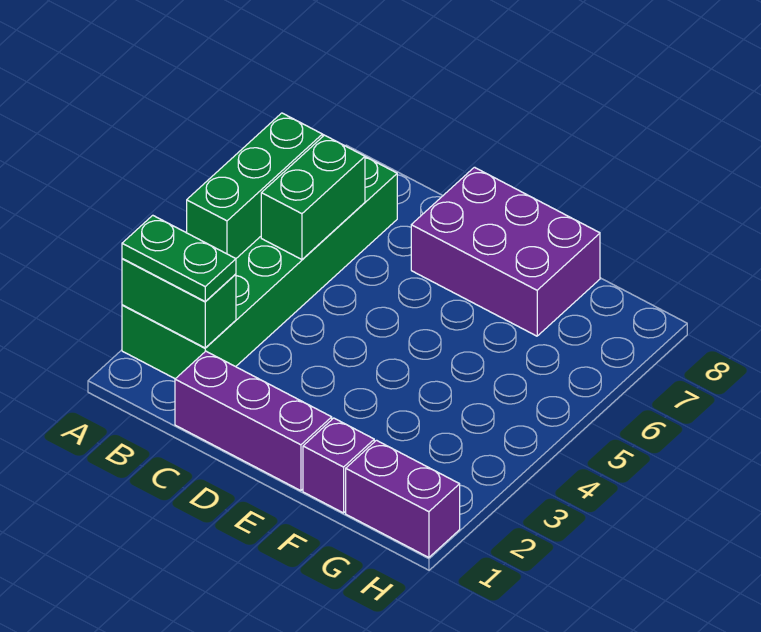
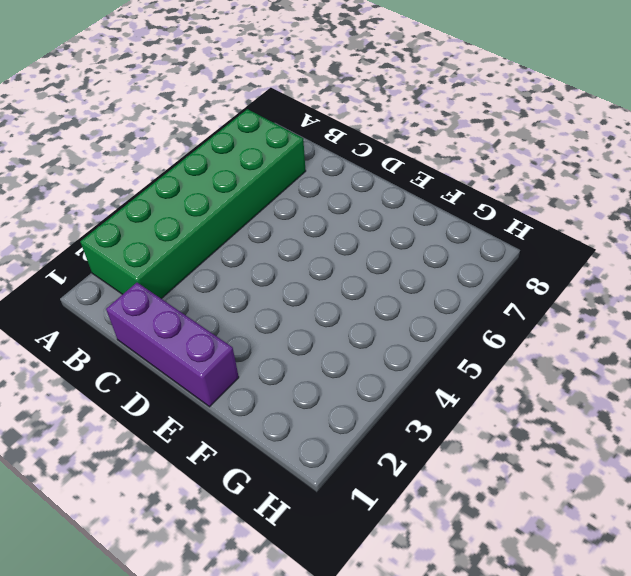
none -> purple brick D7:F8 level 1
none -> purple brick F1 level 1

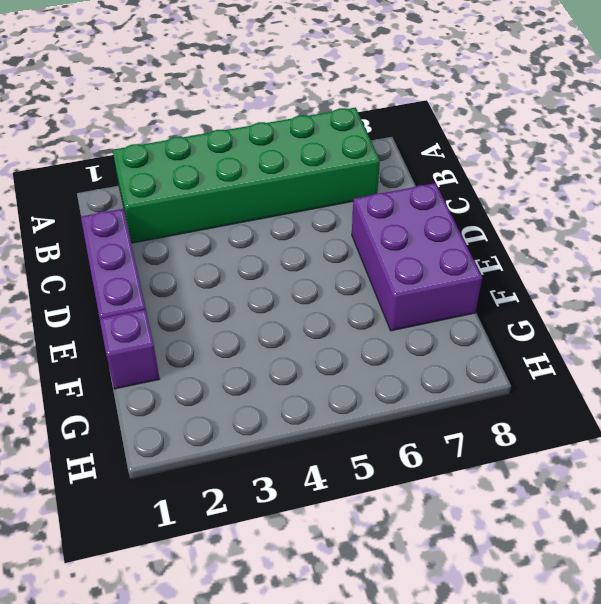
none -> purple brick G1:H1 level 1
none -> green brick A2:B2 level 2

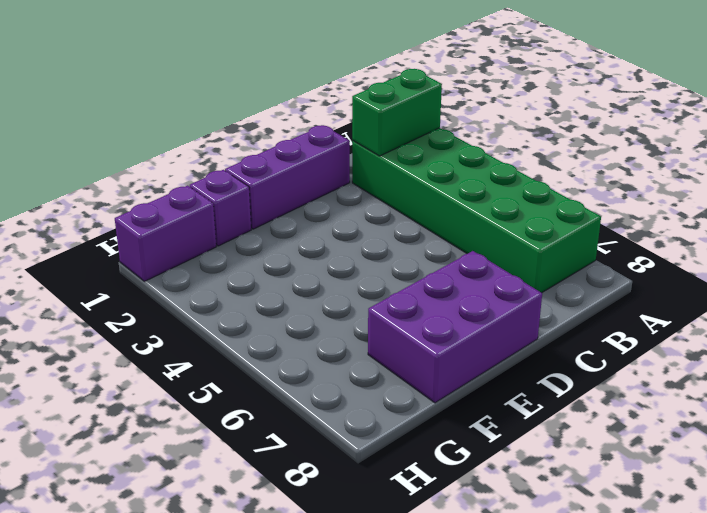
none -> green brick A4:A6 level 2
none -> green brick B5:B6 level 2

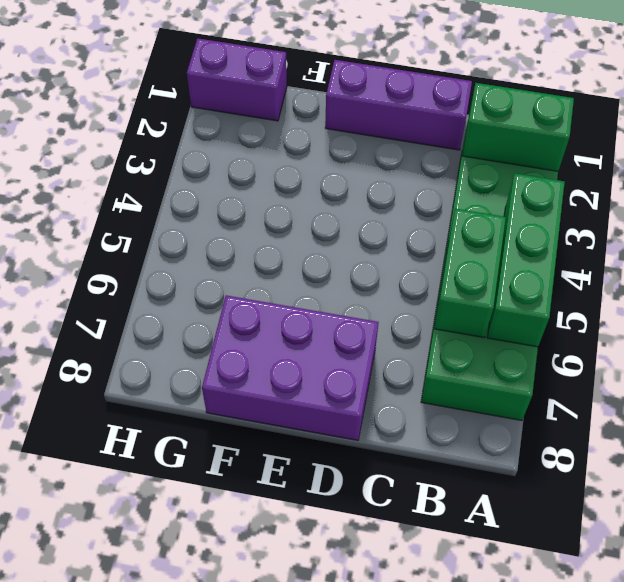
none -> purple brick F1 level 1
none -> green plate A2:B2 level 3

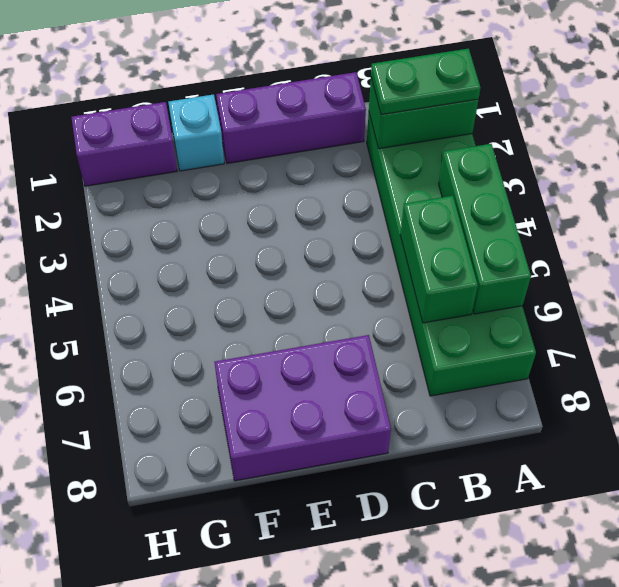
cyan brick F1 level 1 -> purple brick F1 level 1

